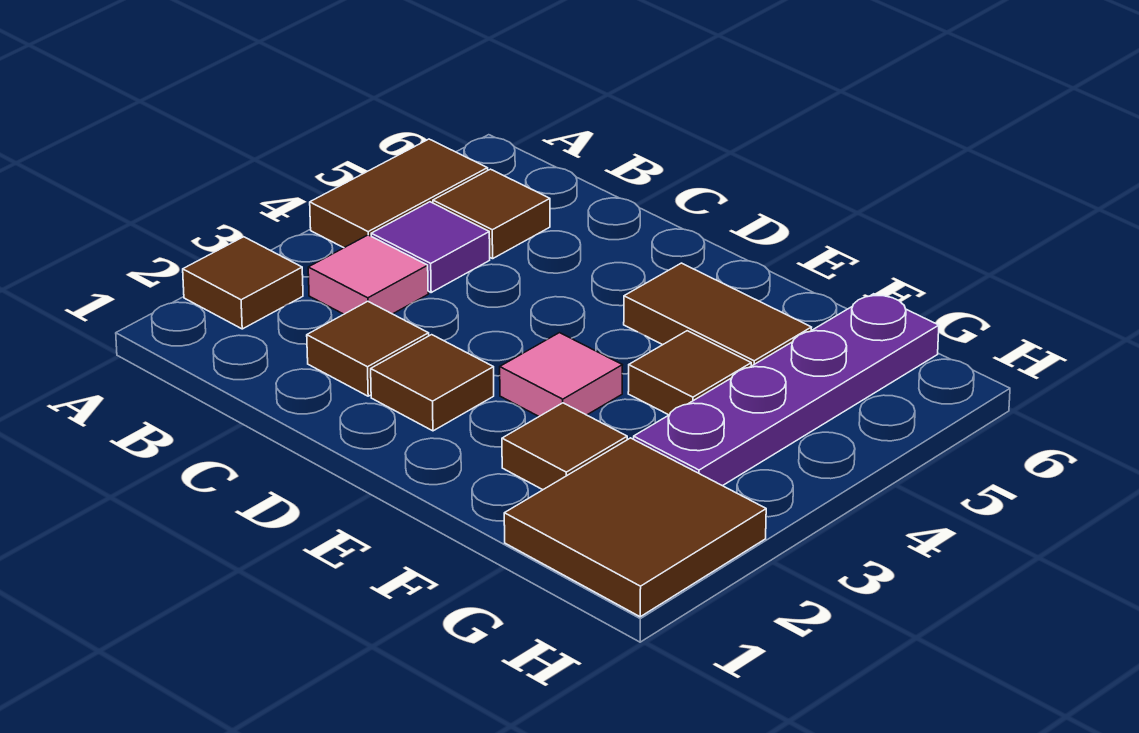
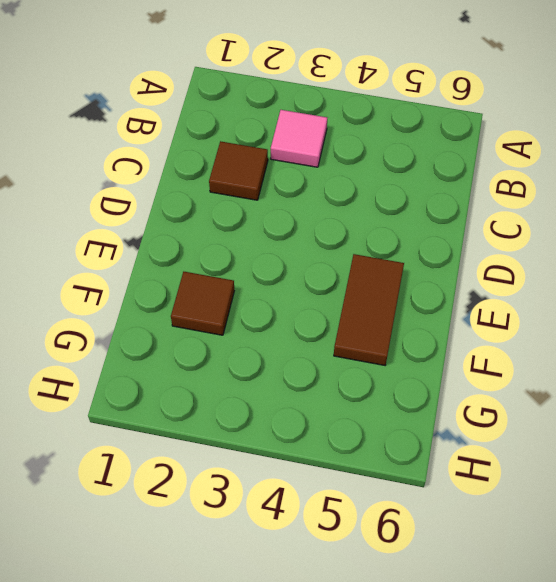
none -> brown tile A2 level 1
none -> brown tile A4:A5 level 1
none -> purple tile B4 level 1

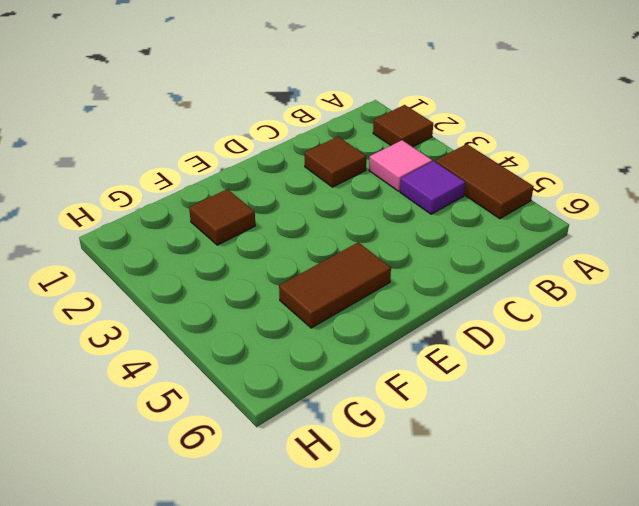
none -> brown tile B5 level 1
none -> brown tile D2 level 1
none -> pink tile E3 level 1

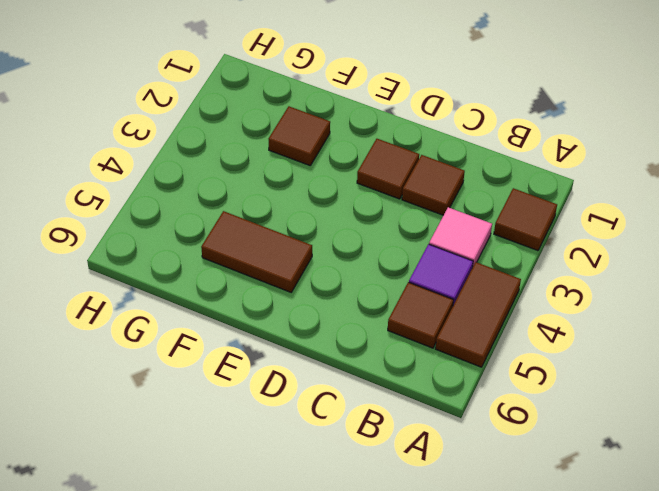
none -> pink tile E3 level 1
none -> brown tile F4 level 1
none -> brown tile G1:H2 level 1

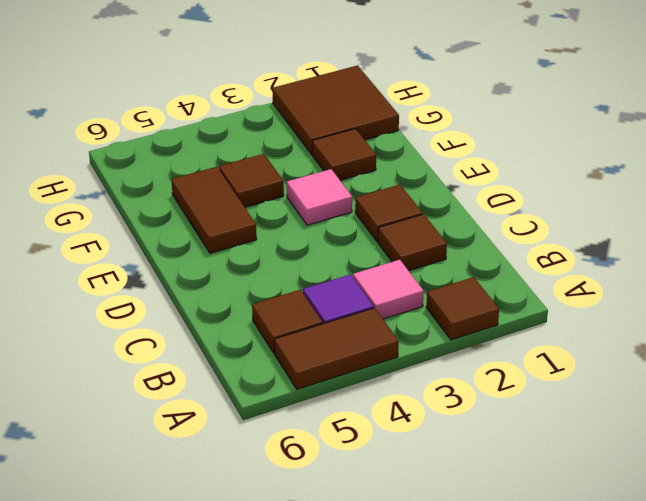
none -> purple plate G3:G6 level 1

